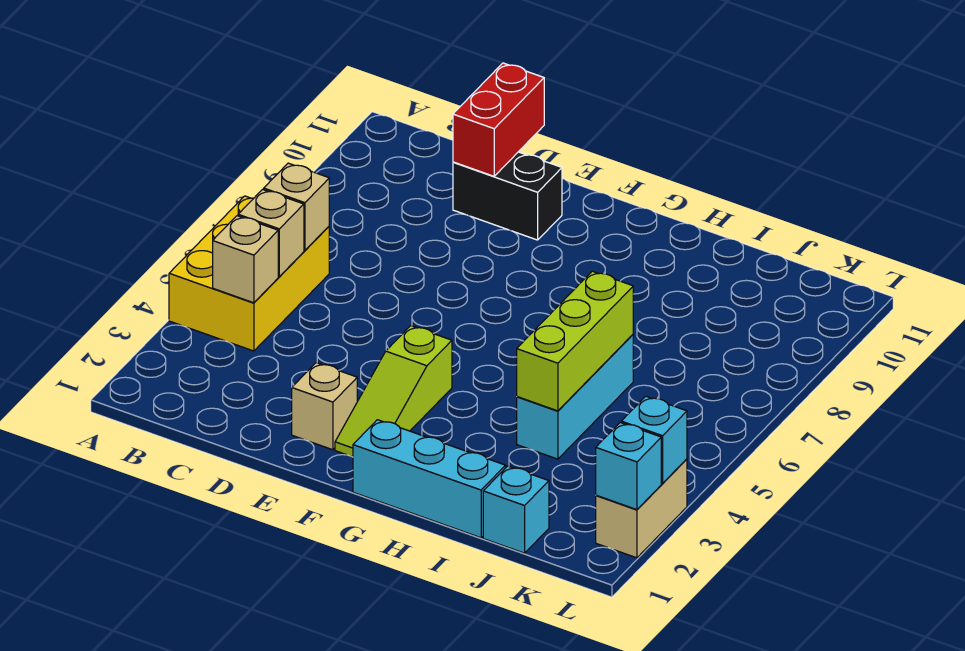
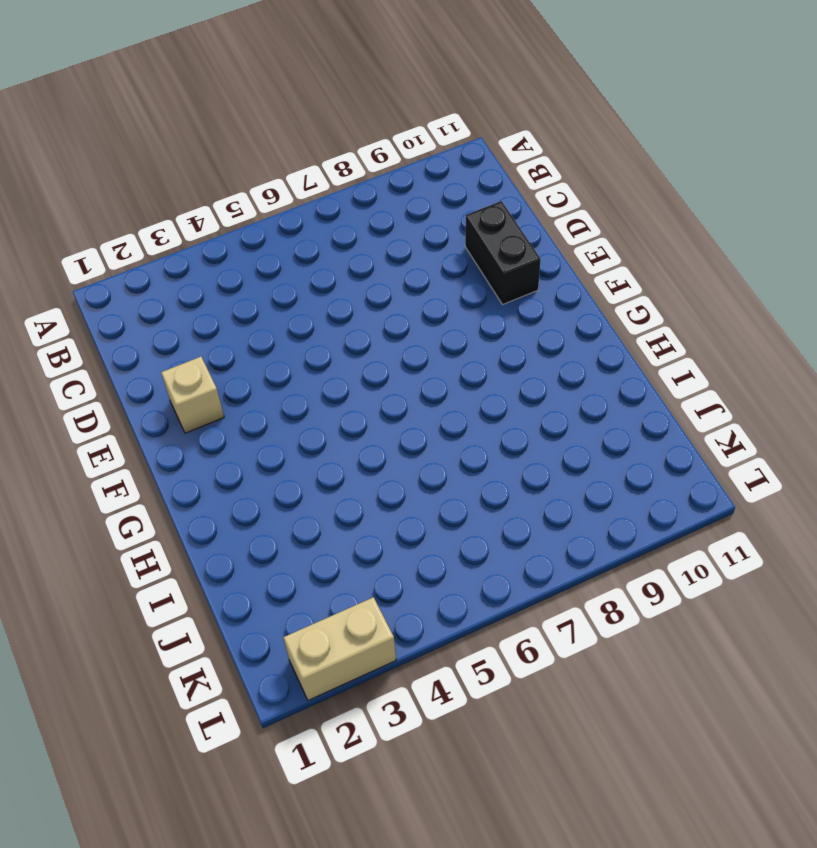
none -> yellow brick A4:B6 level 1
none -> lime slope F2:F4 level 1 top 4
none -> cyan brick G1:I1 level 1

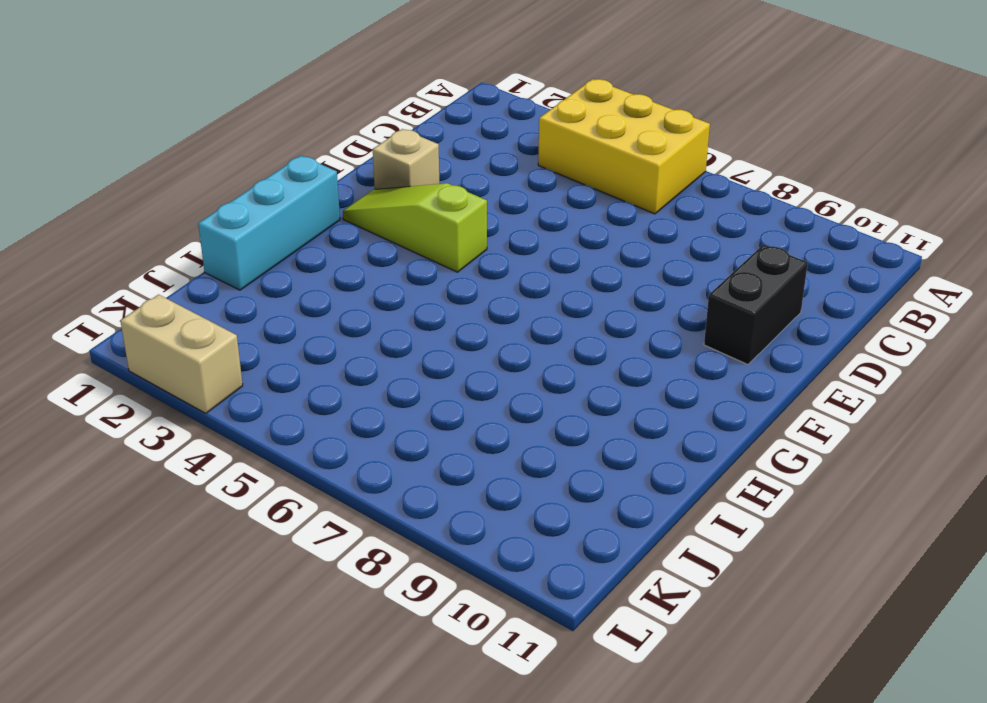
none -> cyan brick I4:I6 level 1
none -> cyan brick J1 level 1
none -> tan brick B4 level 2

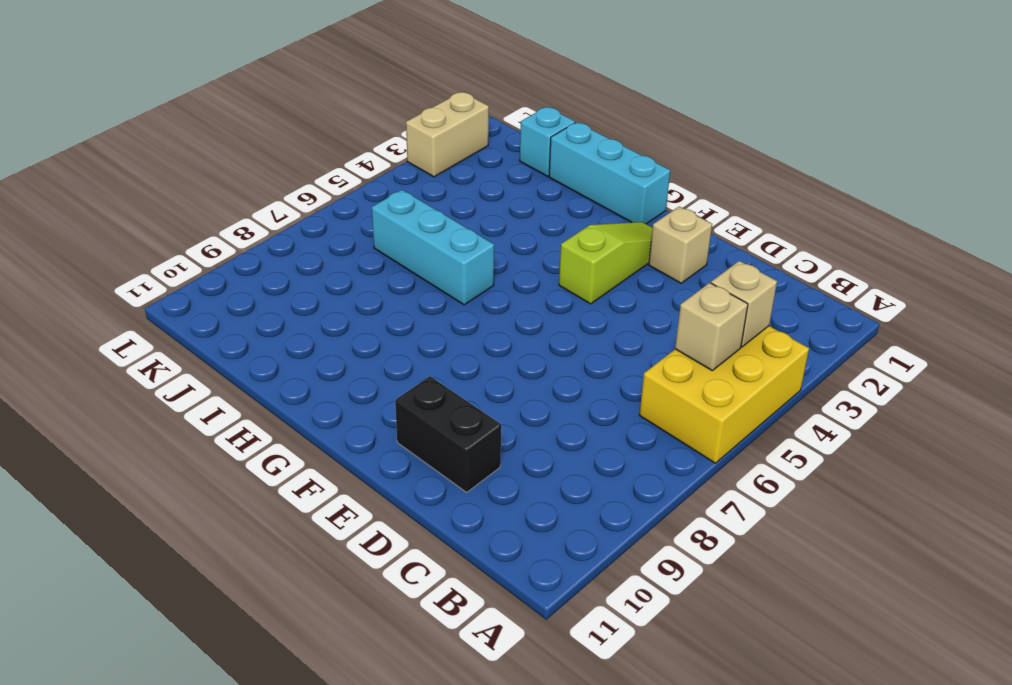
cyan brick H6:J6 level 1 -> cyan brick I4:I6 level 1
none -> tan brick B6 level 2
none -> red brick D10:D11 level 2
none -> lime brick I4:I6 level 2

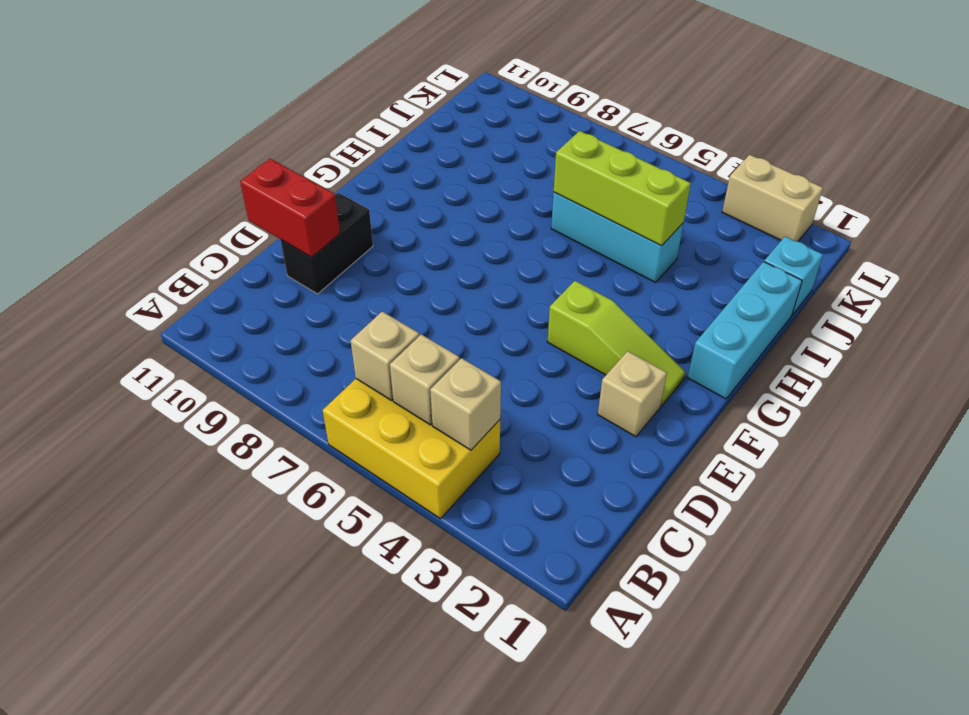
none -> cyan brick L2 level 2
none -> cyan brick L3 level 2

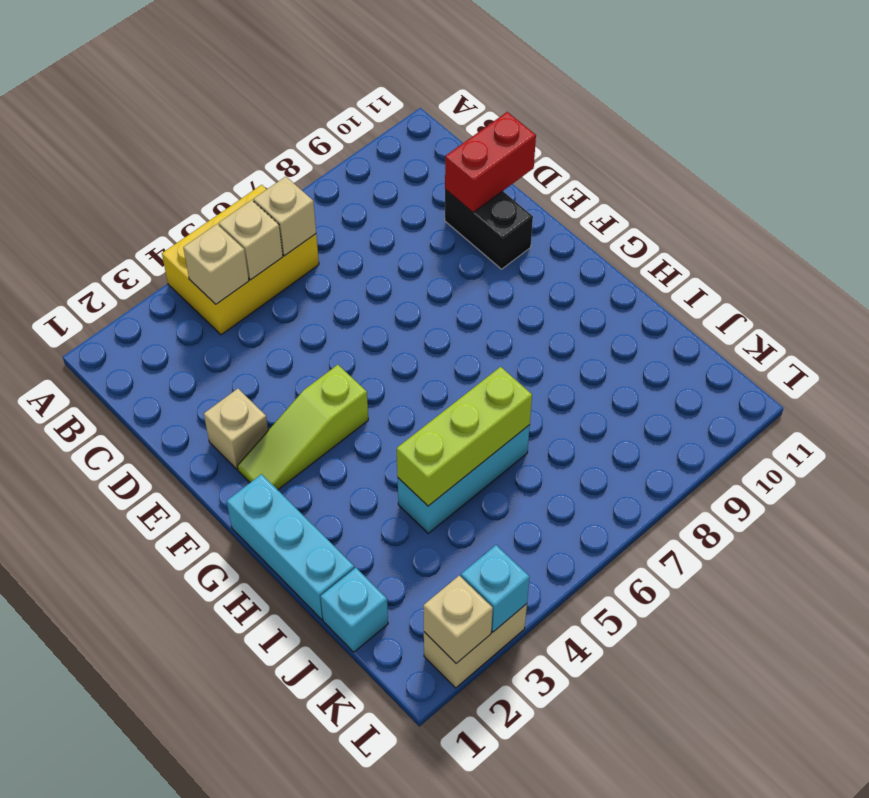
tan brick L2 level 2 -> cyan brick L2 level 2

